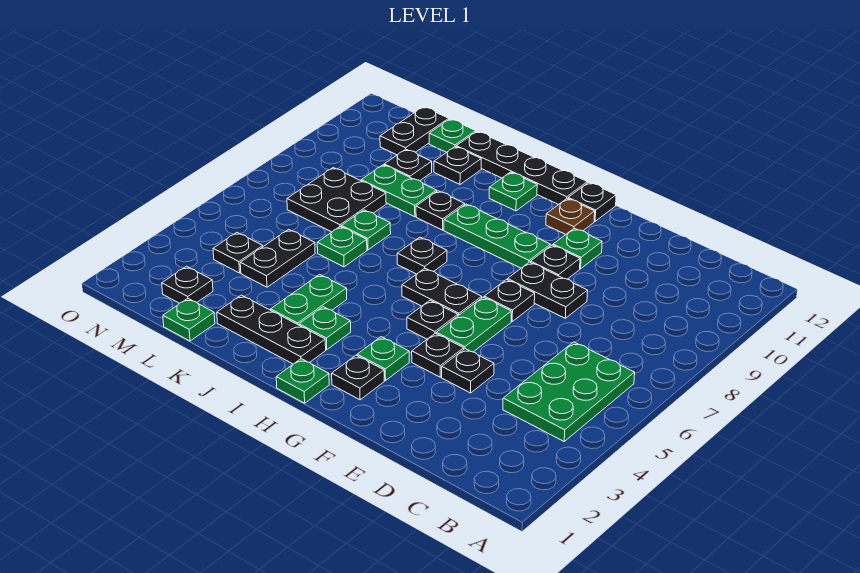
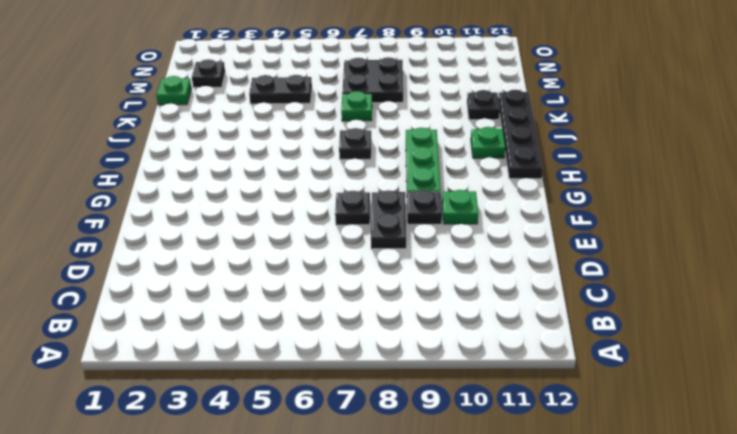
none -> green plate B4:C6 level 1
none -> black plate E4 level 1
none -> black plate F4 level 1
none -> green plate F5:F6 level 1

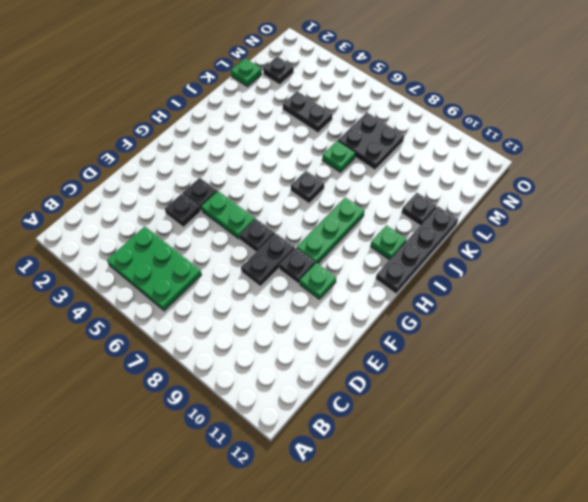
none -> black plate G2 level 1
none -> green plate G3 level 1
none -> black plate G5 level 1
none -> black plate G6:H6 level 1

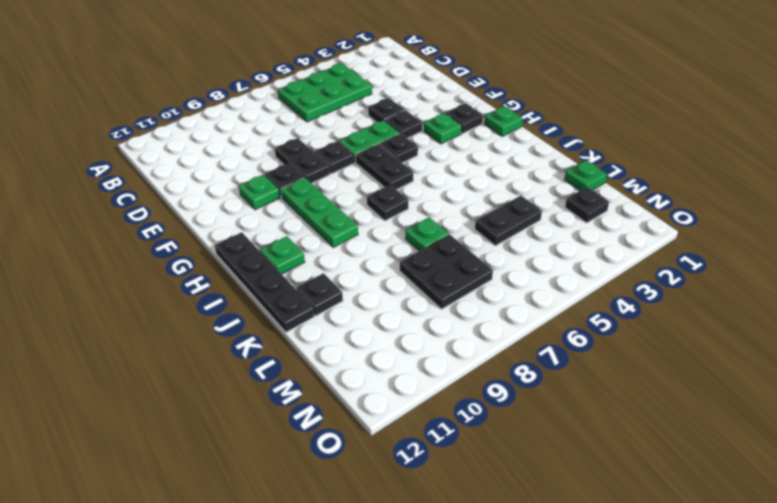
none -> brown plate G11 level 1
none -> black plate G12 level 1
none -> black plate I2:K2 level 1
none -> green plate I3 level 1

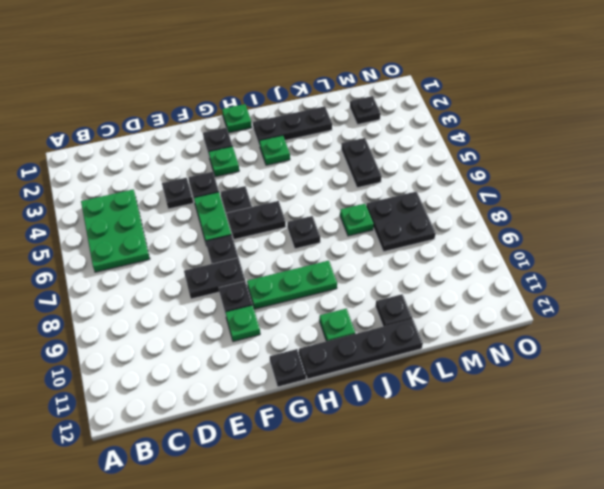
none -> brown plate G11 level 1
none -> green plate J3:J4 level 1
none -> black plate J9 level 1
none -> green plate K6 level 1

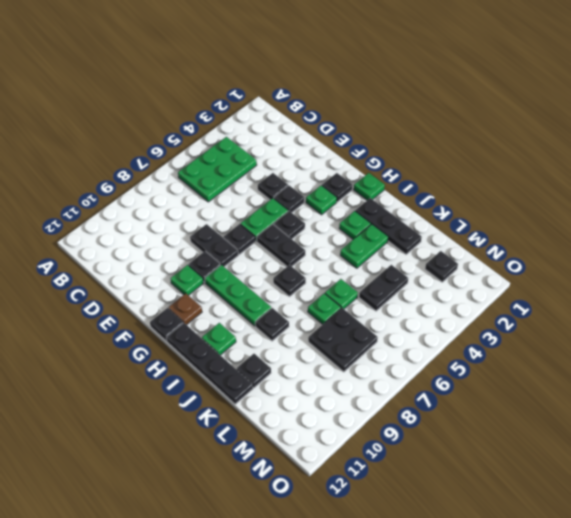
none -> green plate K9:L9 level 1
none -> green plate L1 level 1
none -> black plate L10 level 1
none -> green plate L12 level 1

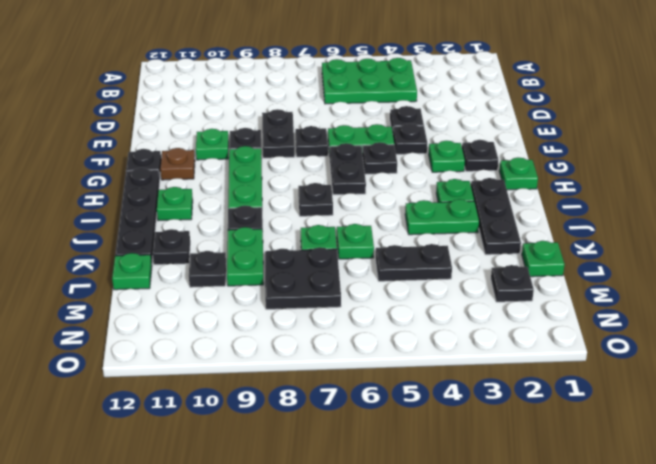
none -> black plate M4 level 1
none -> black plate M11:M12 level 1

